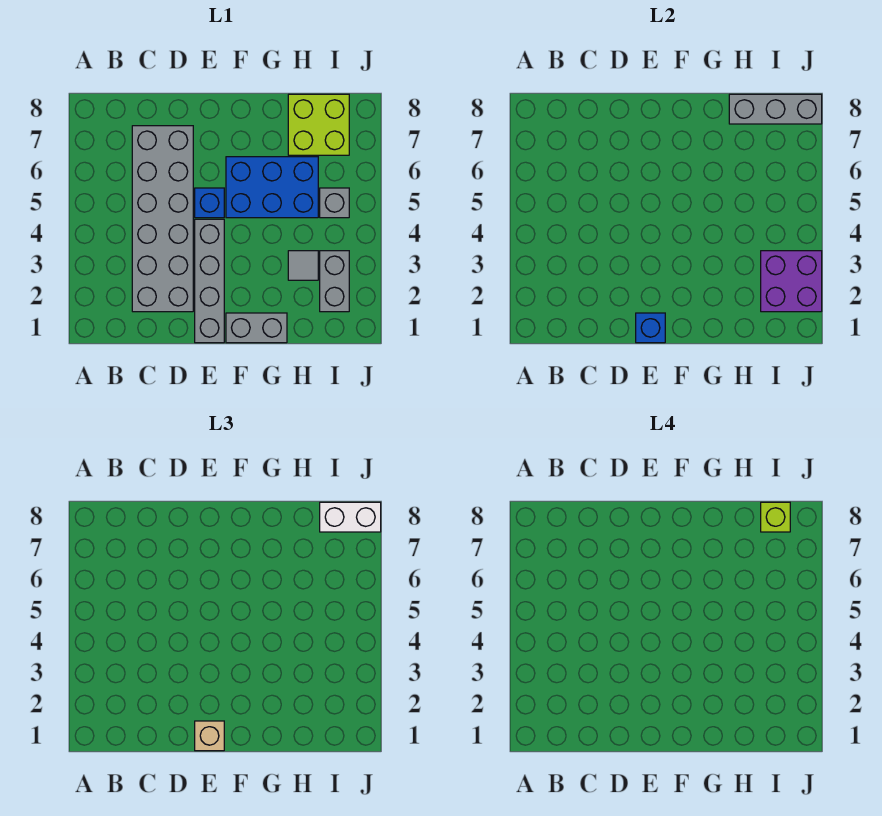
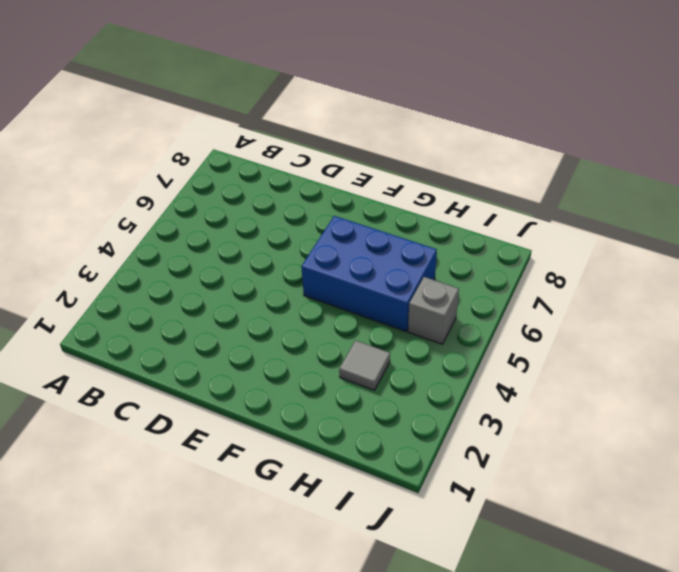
none -> grey brick C2:D7 level 1
none -> grey brick E1:E4 level 1
none -> blue brick E5 level 1

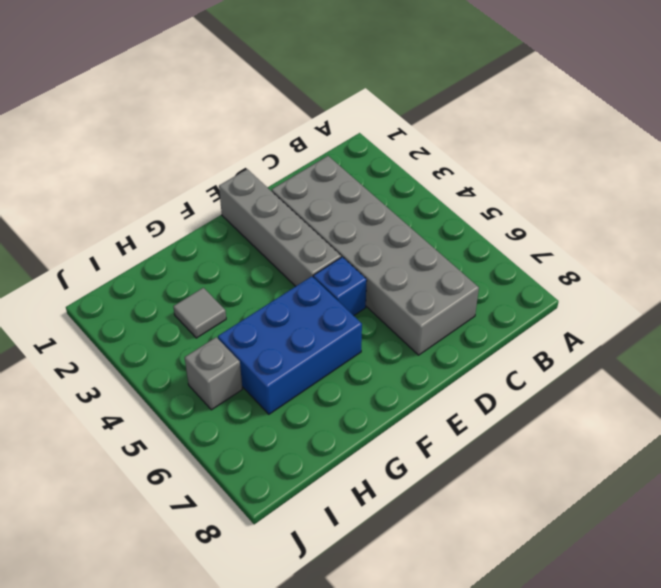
none -> grey brick F1:G1 level 1
none -> lime brick H7:I8 level 1
none -> grey brick I2:I3 level 1

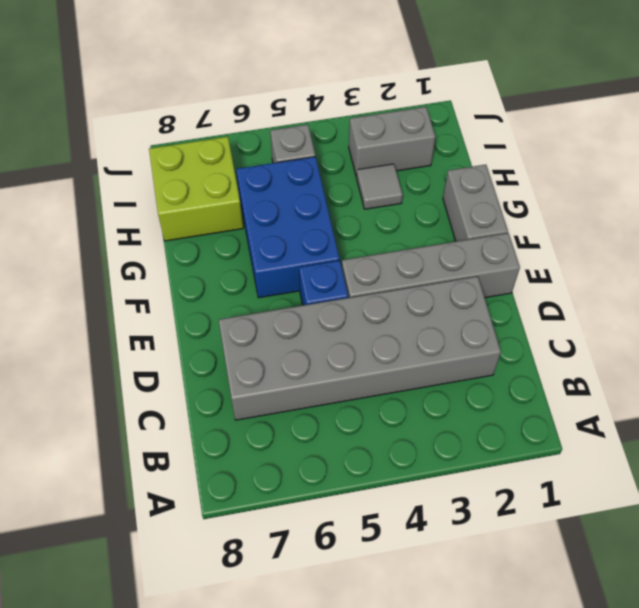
none -> blue brick E1 level 2
none -> grey brick H8:J8 level 2
none -> purple brick I2:J3 level 2

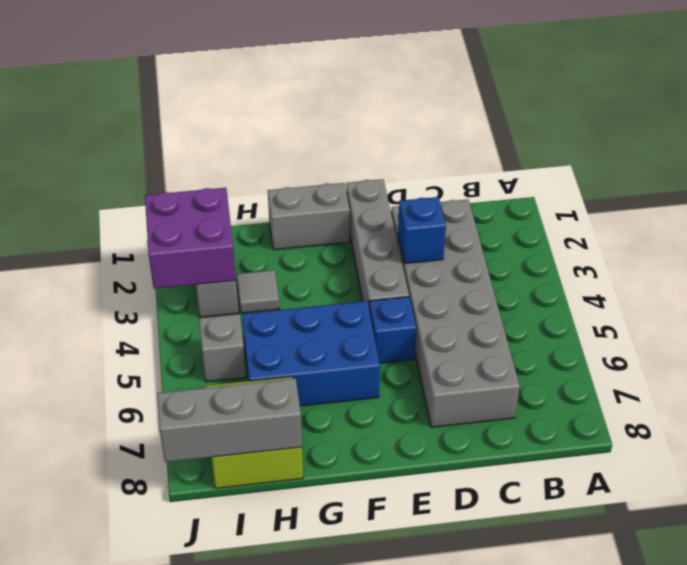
blue brick D3 level 2 -> blue brick E1 level 2
none -> tan brick E1 level 3
none -> white brick I8:J8 level 3
none -> lime brick I8 level 4

